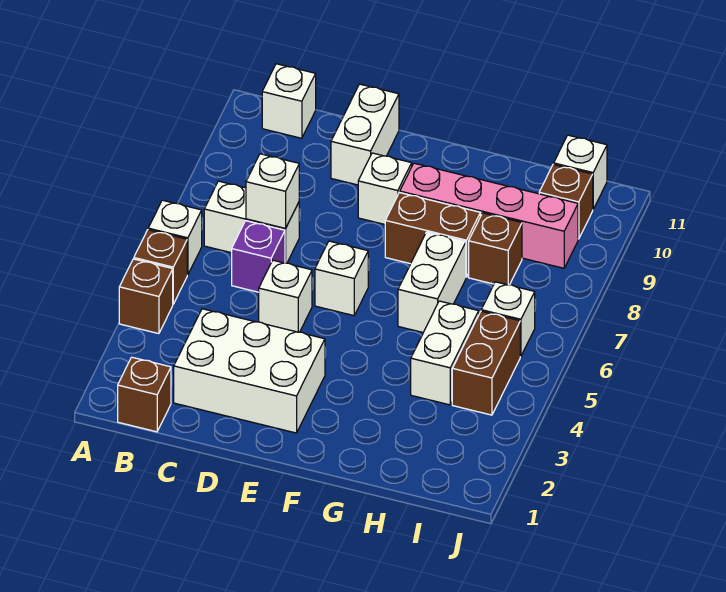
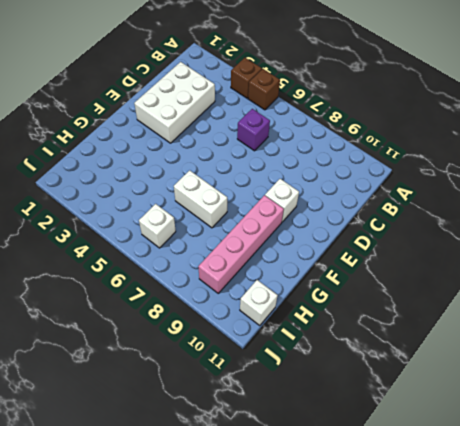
none -> white brick A6 level 1
none -> brown brick B1 level 1
none -> white brick B7:C7 level 1

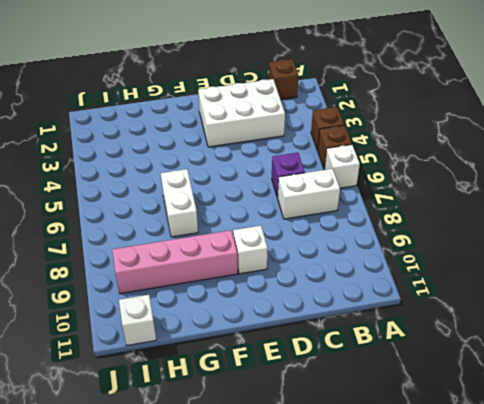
none -> white brick B11 level 1
none -> white brick D5 level 1
none -> white brick D10:D11 level 1

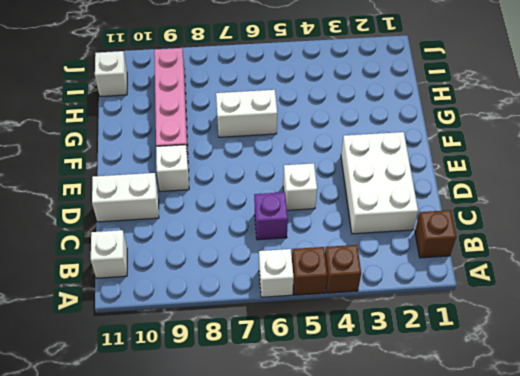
none -> white brick B7:C7 level 1
none -> white brick E6 level 1
none -> brown brick F8:G8 level 1

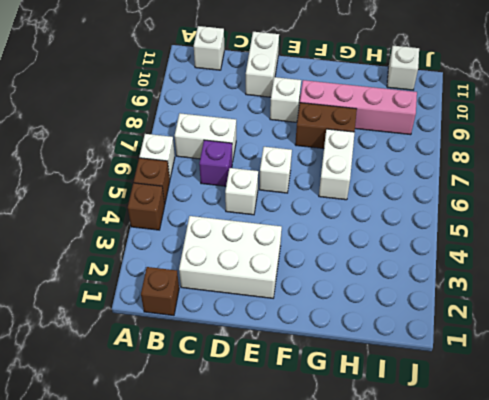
none -> white brick H4:H5 level 1
none -> brown brick H8 level 1
none -> brown brick I4:I5 level 1

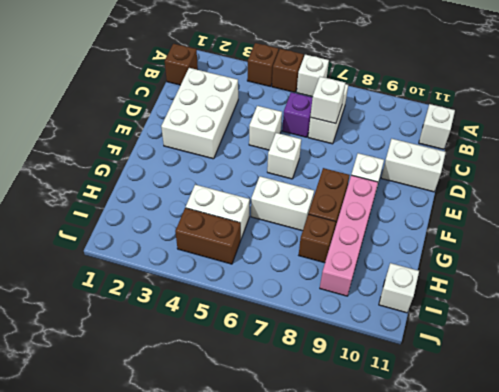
none -> white brick I6 level 1
none -> brown brick I10 level 1

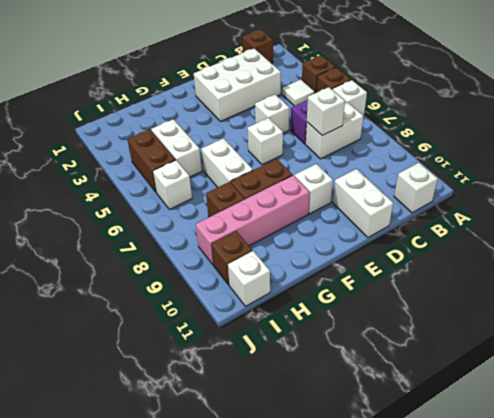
white tile B4 level 1 -> none

